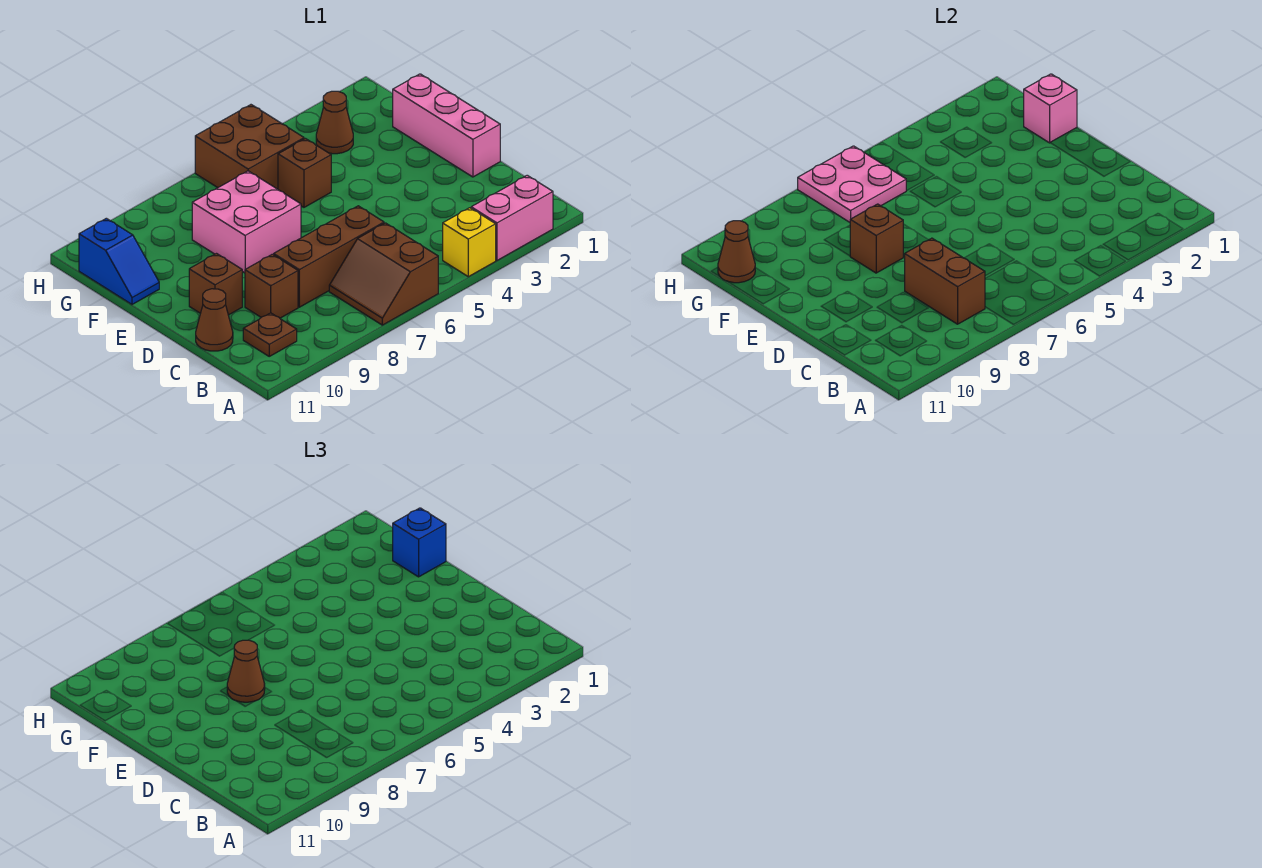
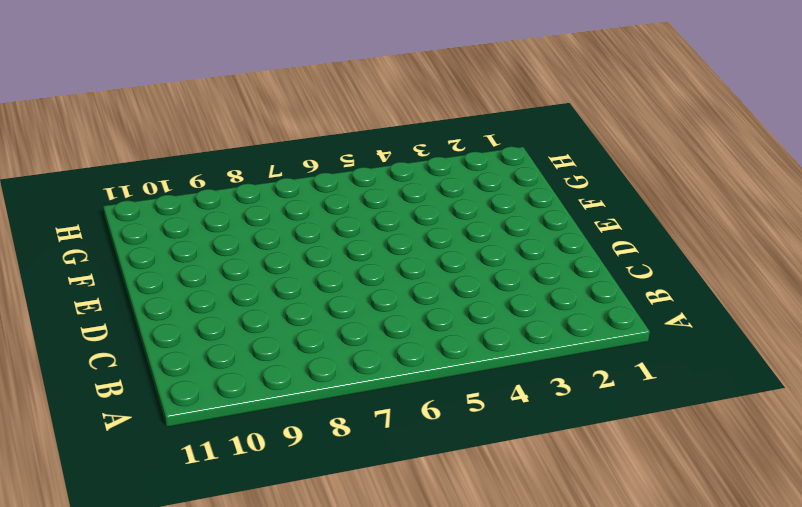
none -> pink brick A2:A3 level 1
none -> yellow brick A4 level 1
none -> brown slope A6:B7 level 1 top 6

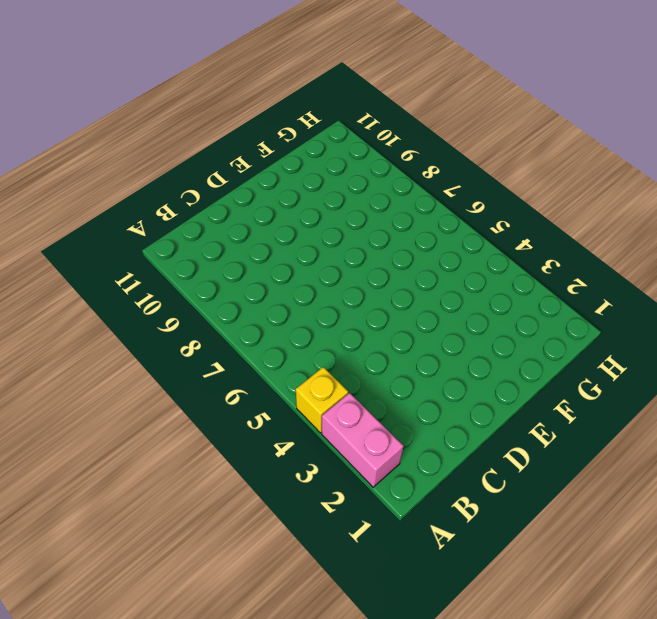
none -> brown slope A6:B7 level 1 top 6
none -> brown plate B10 level 1
none -> brown brick C6:C8 level 1

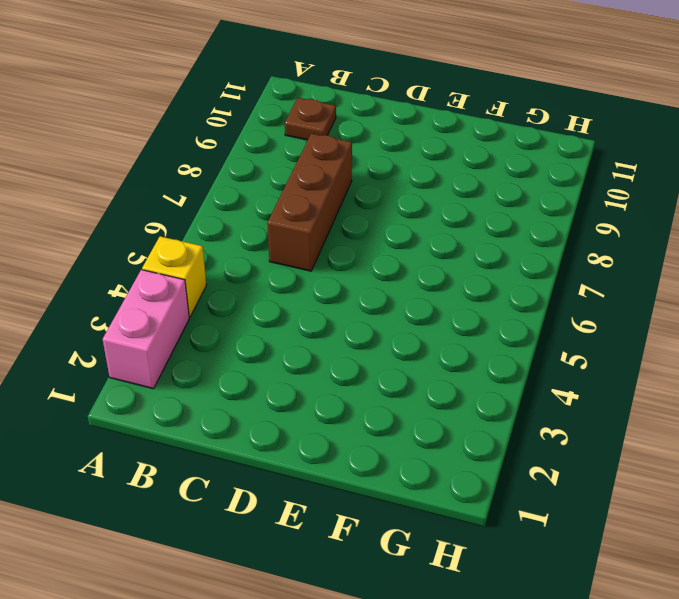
none -> brown slope A6:B7 level 1 top 6
none -> brown brick C9 level 1
none -> brown cone C11 level 1

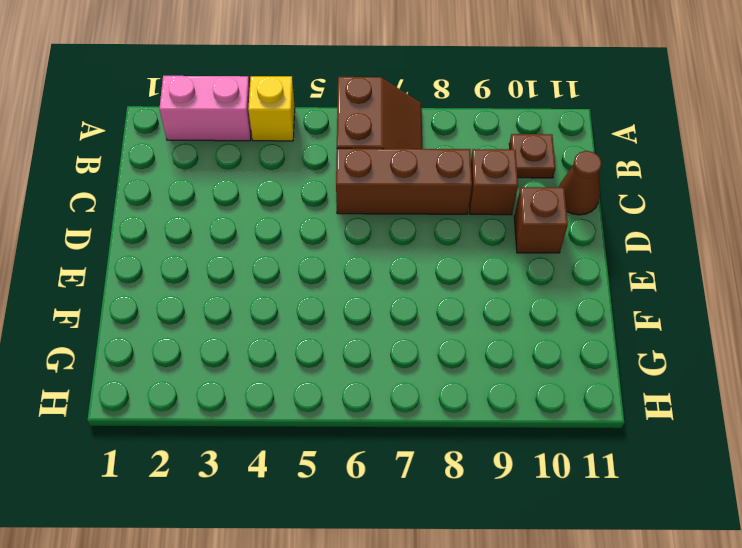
none -> pink brick D1:F1 level 1
none -> pink brick E7:F8 level 1
none -> brown brick F5 level 1

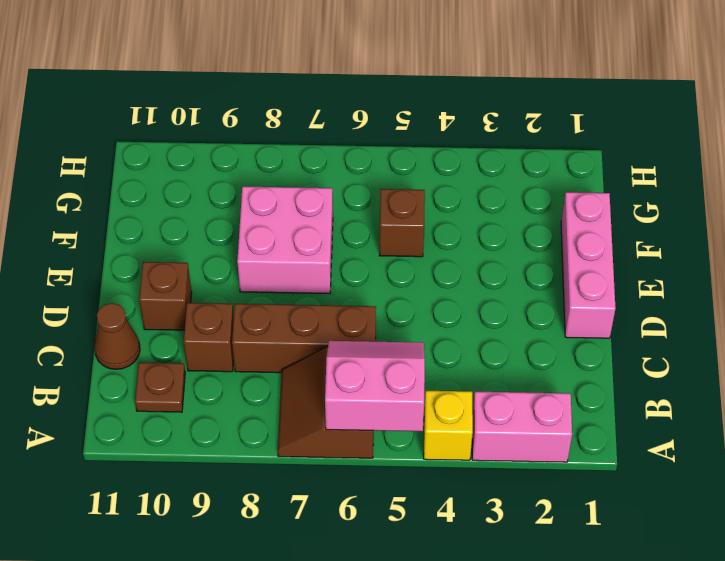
pink slope A5:B6 level 2 top A -> none
none -> blue slope F11:G11 level 1 top G
none -> brown cone G3 level 1
none -> brown brick G5:H6 level 1

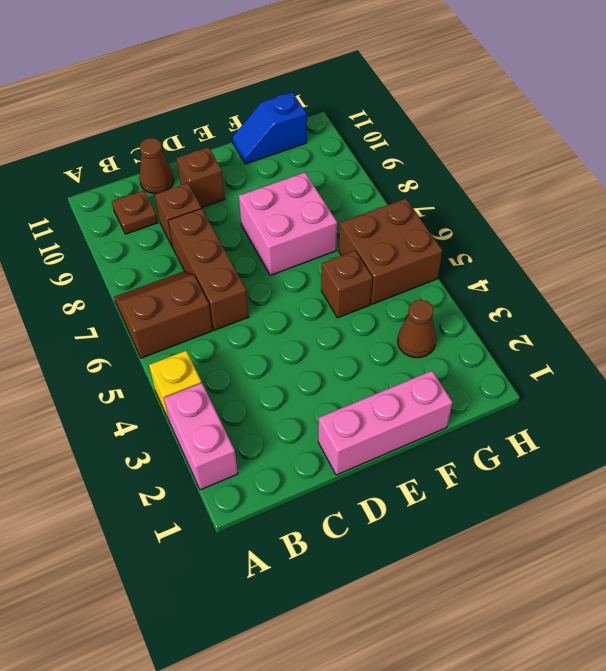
none -> brown brick B8:C8 level 2
none -> brown brick E8 level 2
none -> pink brick F1 level 2

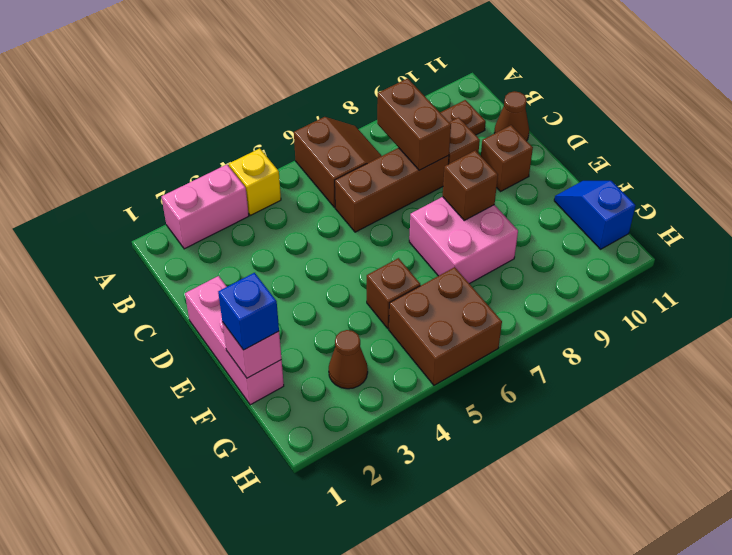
none -> pink plate G6:H7 level 2
none -> brown cone G11 level 2
none -> brown cone E8 level 3

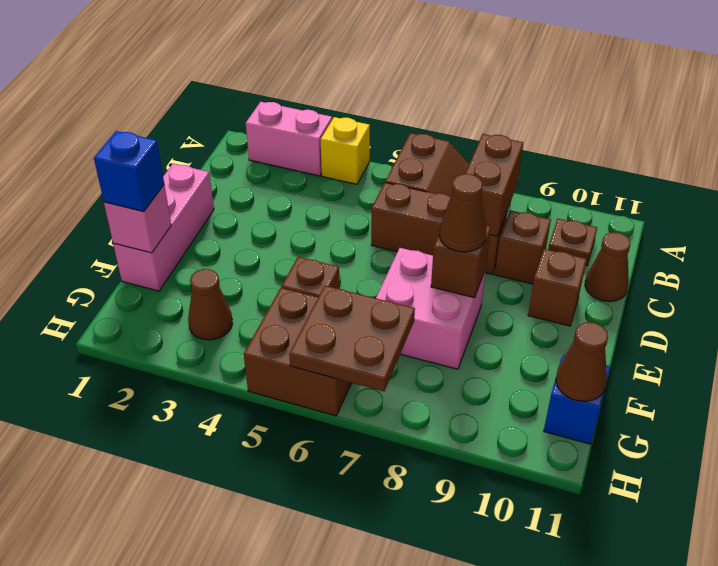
brown plate G6:H7 level 2 -> pink plate G6:H7 level 2

